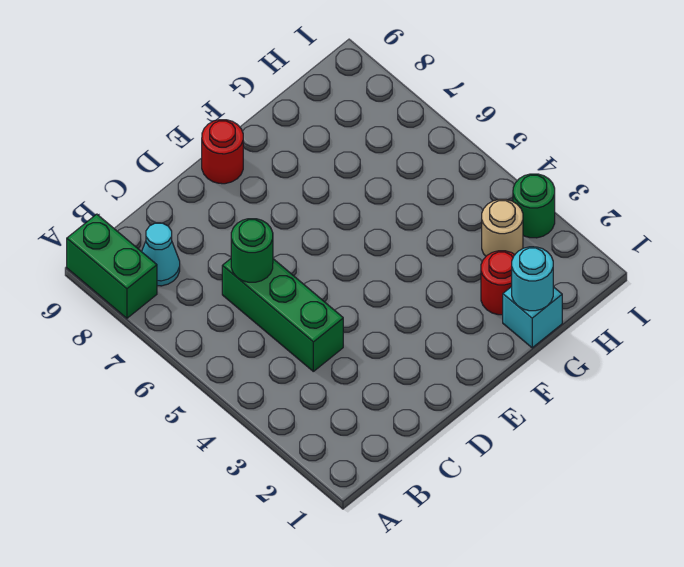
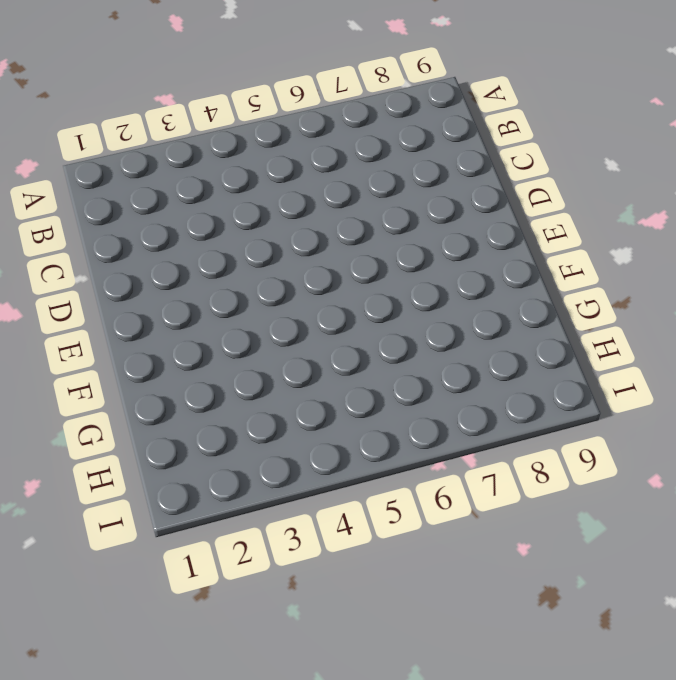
none -> green brick A8:A9 level 1
none -> cyan cone B8 level 1

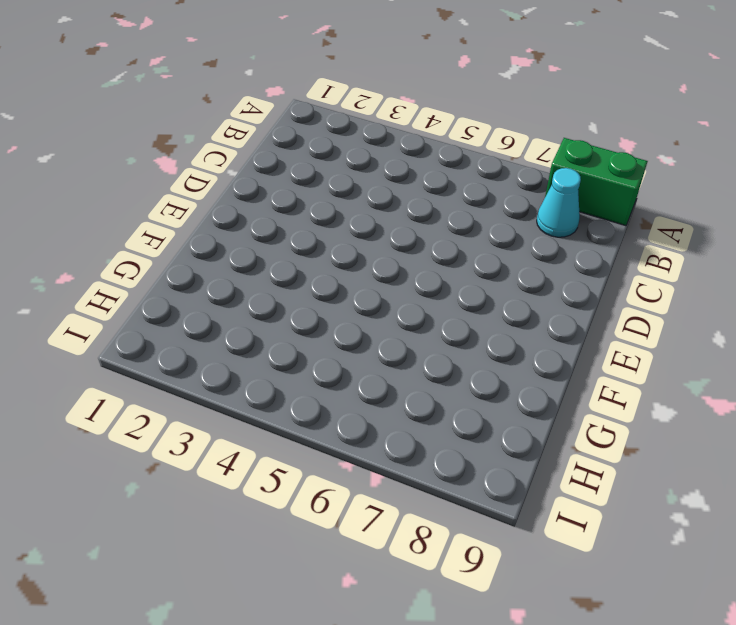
none -> green brick C4:C6 level 1
none -> red round brick E9 level 1

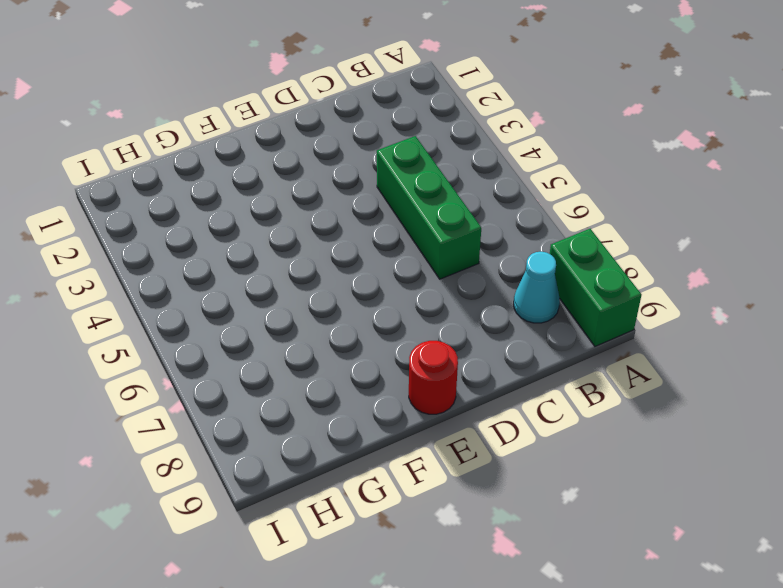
none -> cyan brick G1 level 1
none -> red round brick G2 level 1

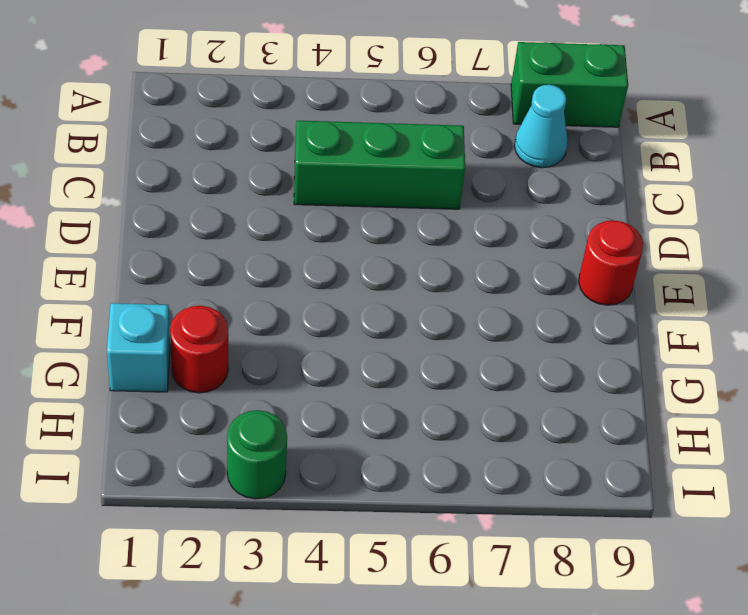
none -> tan round brick H3 level 1
none -> green round brick C6 level 2

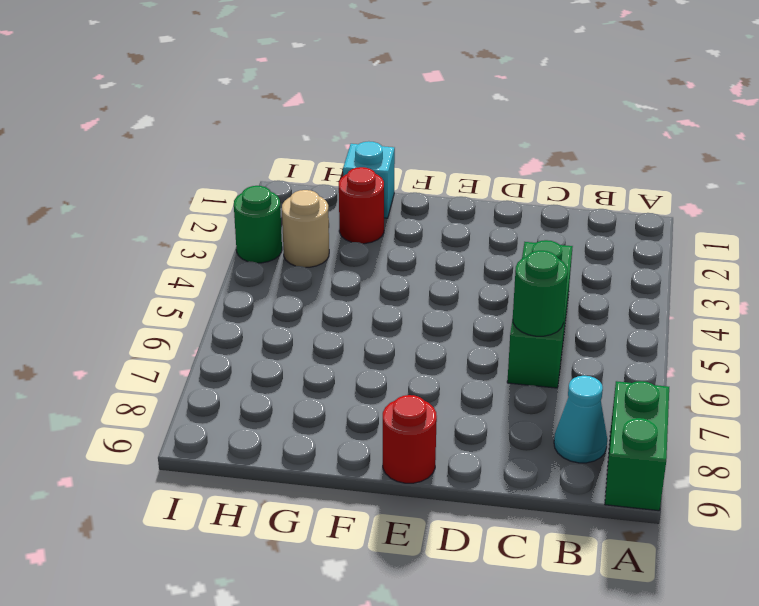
none -> cyan round brick G1 level 2

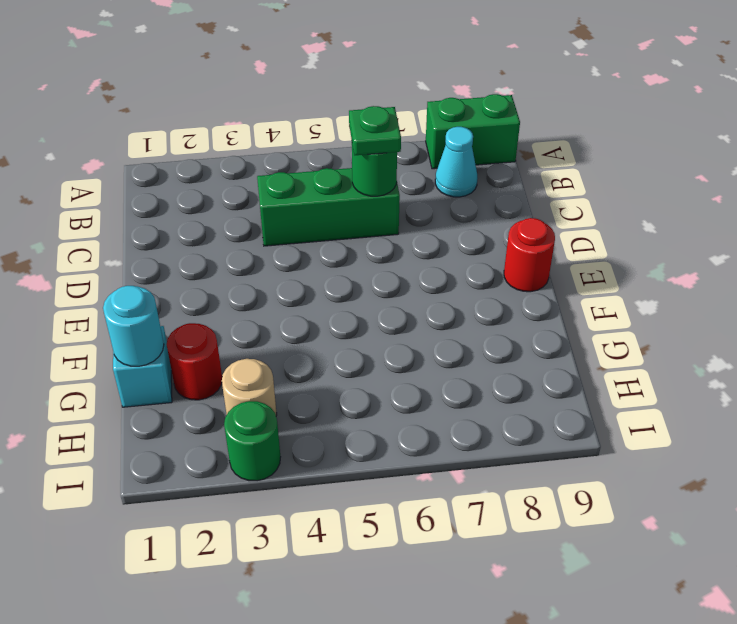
green plate C6 level 3 -> none

